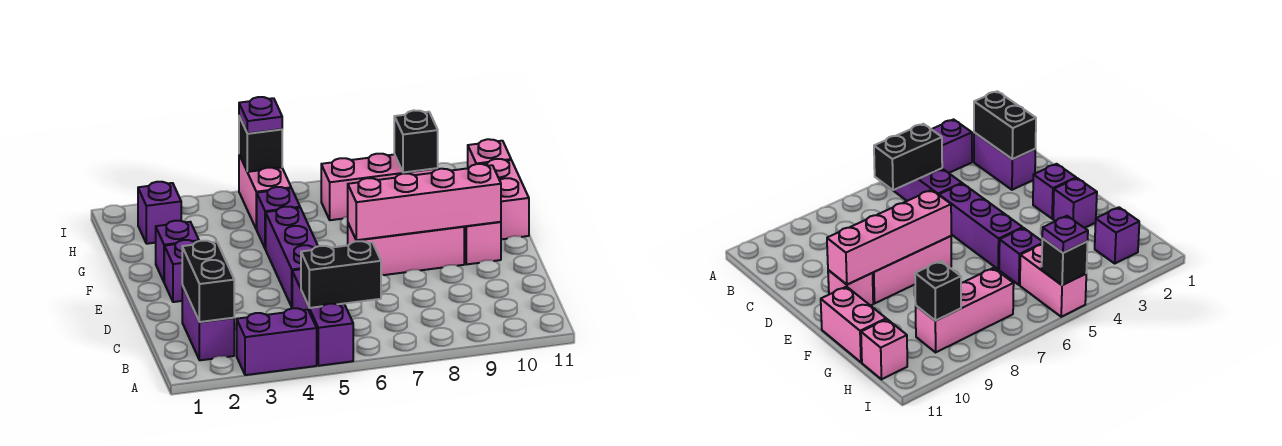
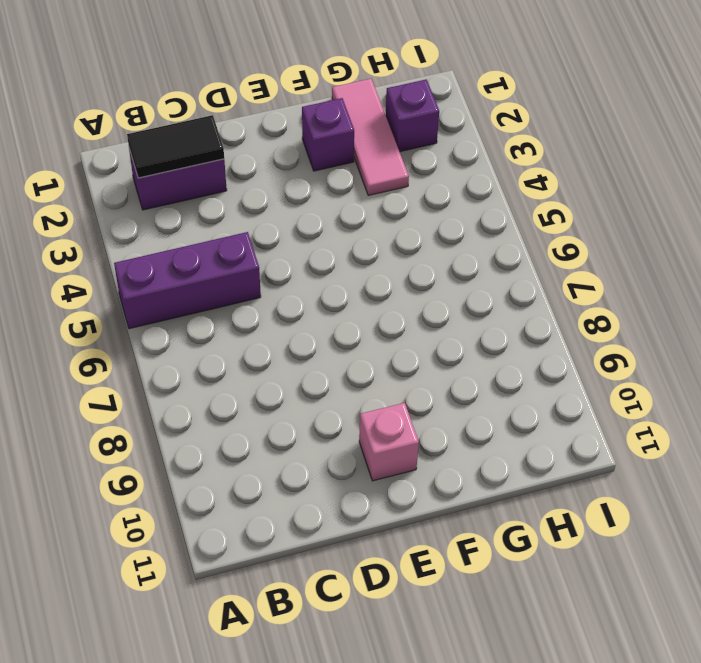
black tile B2:C2 level 2 -> black brick B2:C2 level 2
pink tile G1:G3 level 1 -> none
none -> purple brick A3:A4 level 1
none -> purple brick D5:F5 level 1
none -> purple brick E2 level 1

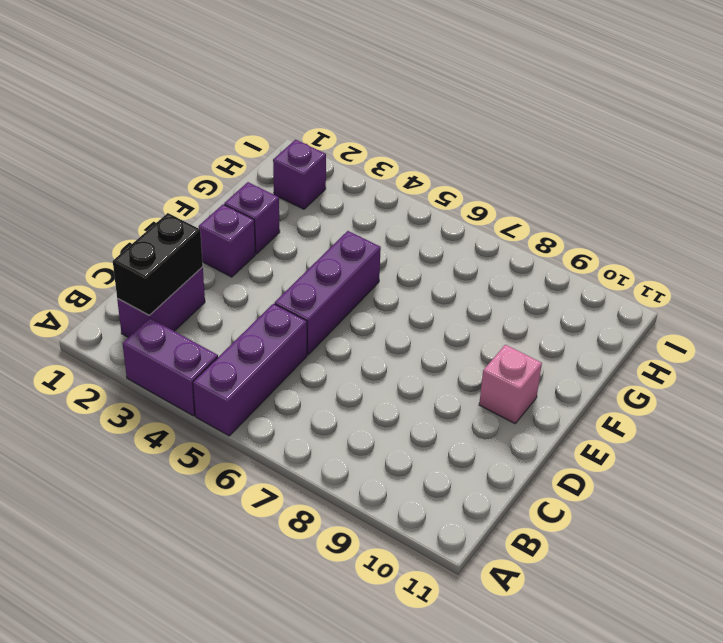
none -> pink brick E7:E9 level 1
none -> pink brick F11:G11 level 1
none -> purple brick G5 level 1

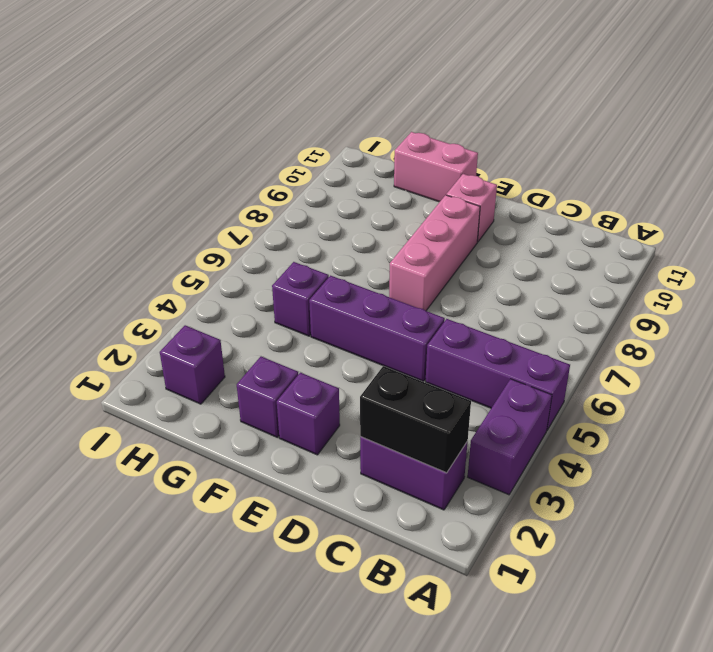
none -> pink brick H5:I5 level 1
none -> pink brick H7:H9 level 1
none -> pink brick H11 level 1

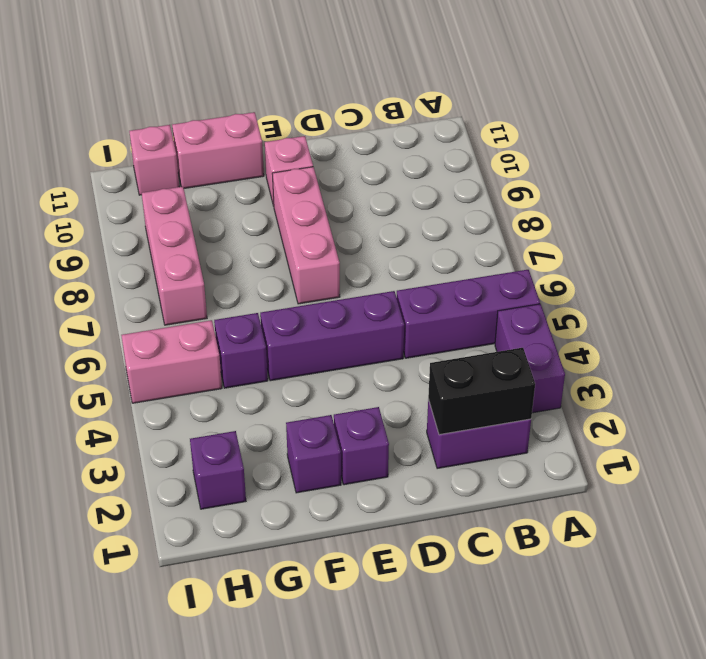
none -> black brick B5:B6 level 2
none -> pink brick E7:E10 level 2
none -> black brick H9 level 2

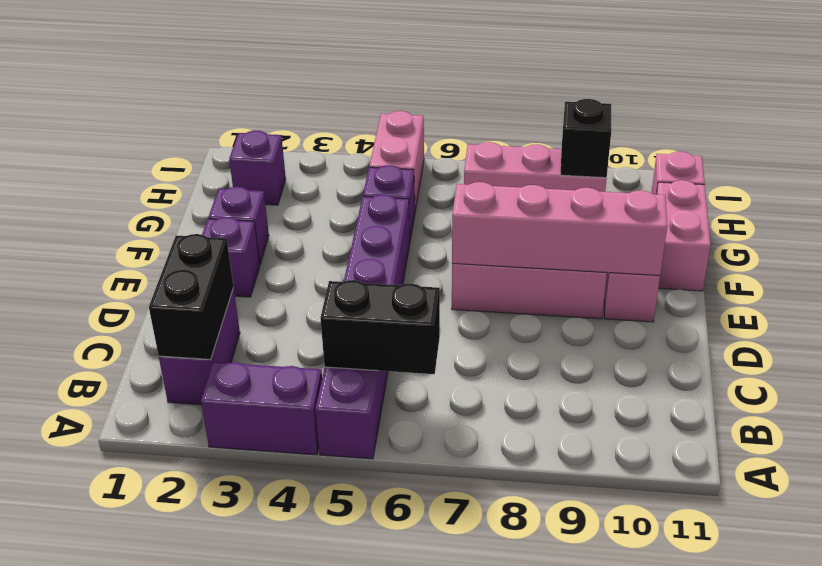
none -> black brick I5 level 2
none -> purple plate I5 level 3

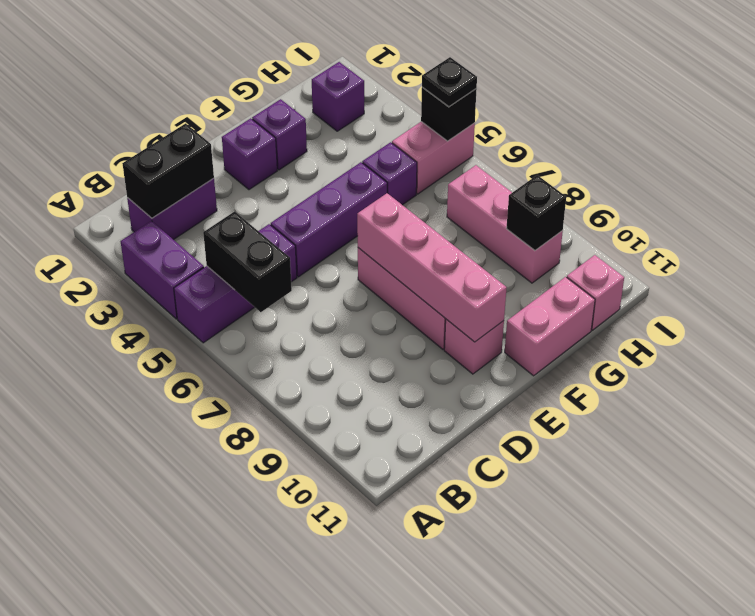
black plate I5 level 3 -> purple plate I5 level 3

